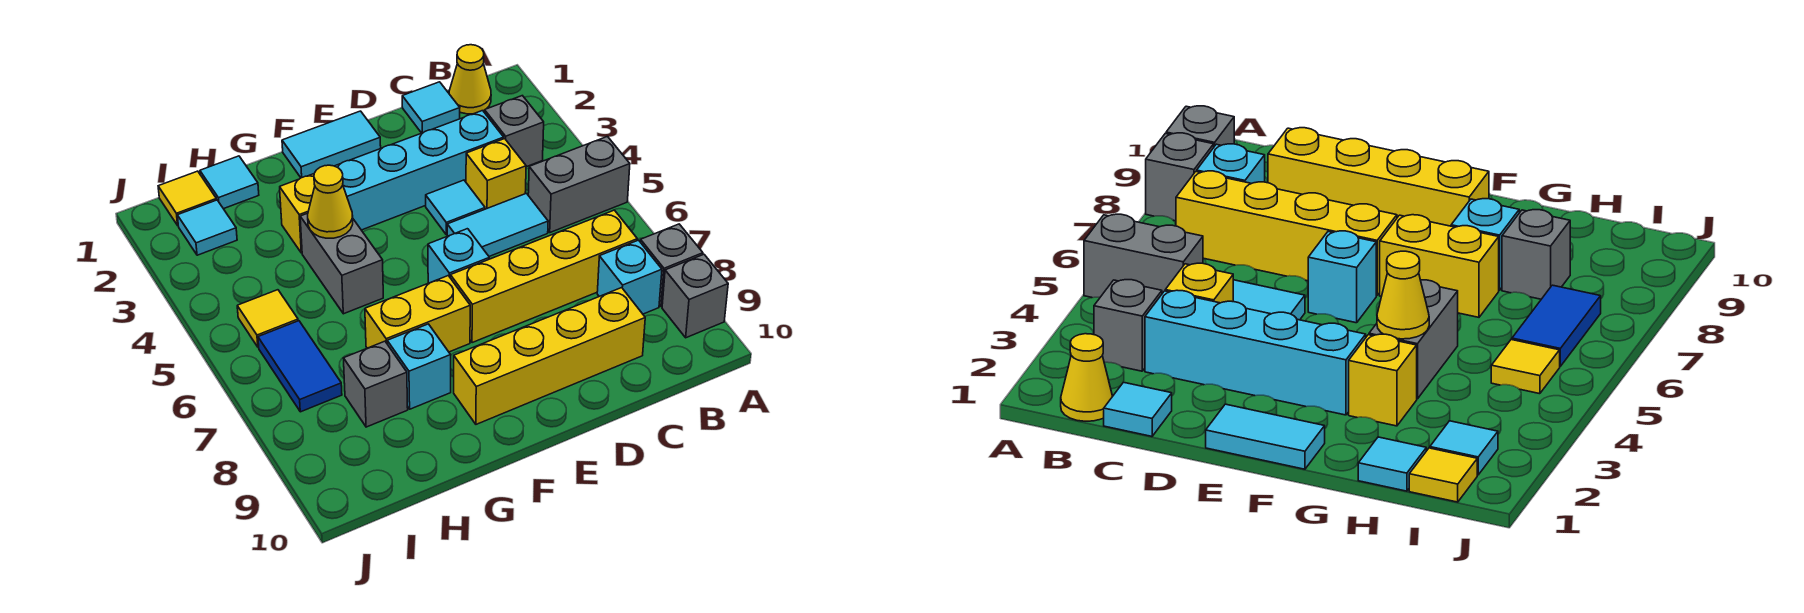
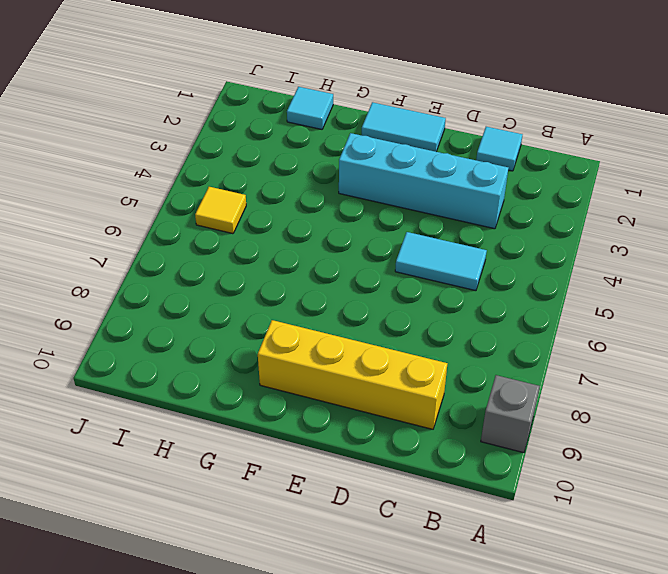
none -> grey brick A5:B5 level 1
none -> grey brick A8 level 1
none -> yellow cone B1 level 1

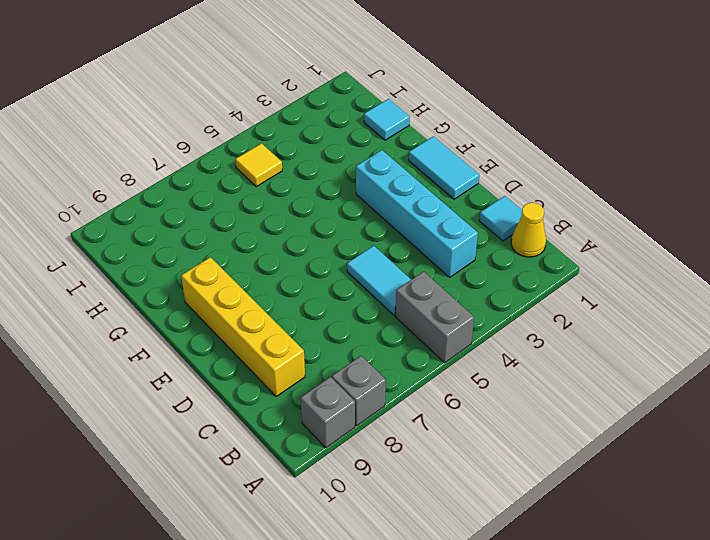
none -> grey brick B3 level 1
none -> yellow brick B7:E7 level 1
none -> cyan brick B8 level 1

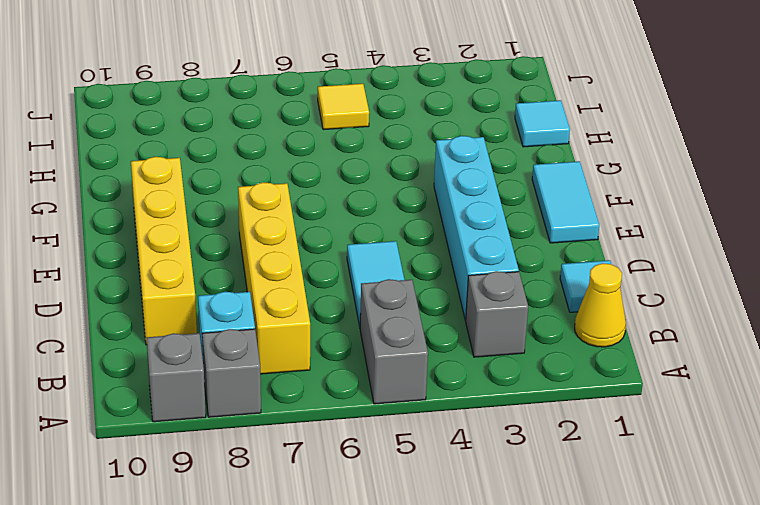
none -> yellow brick C4 level 1
none -> cyan tile D4 level 1
none -> cyan brick E6 level 1

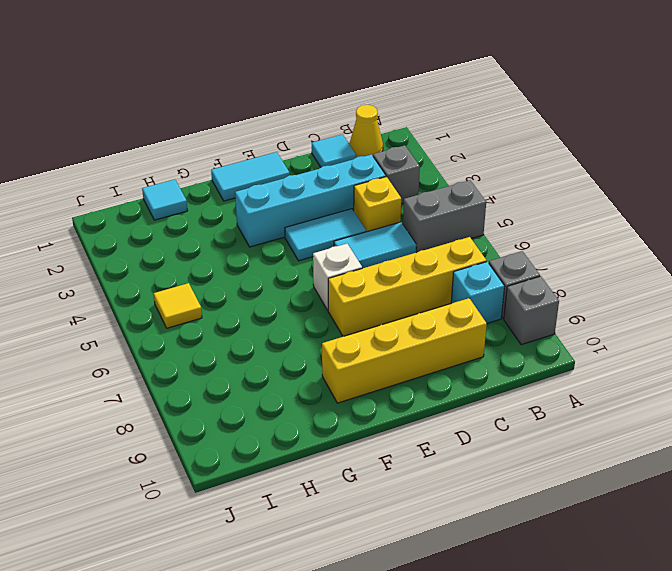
cyan tile D4:E4 level 1 -> cyan tile D4 level 1
white brick E6 level 1 -> cyan brick E6 level 1
none -> yellow brick F7:G7 level 1
none -> yellow brick G3 level 1
none -> grey brick G4:G5 level 1

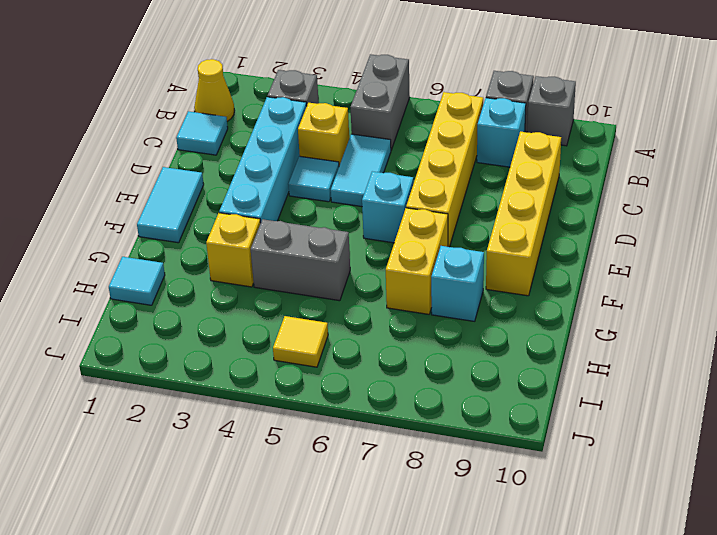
none -> grey brick H8 level 1
none -> yellow tile I1 level 1
none -> cyan tile I2 level 1

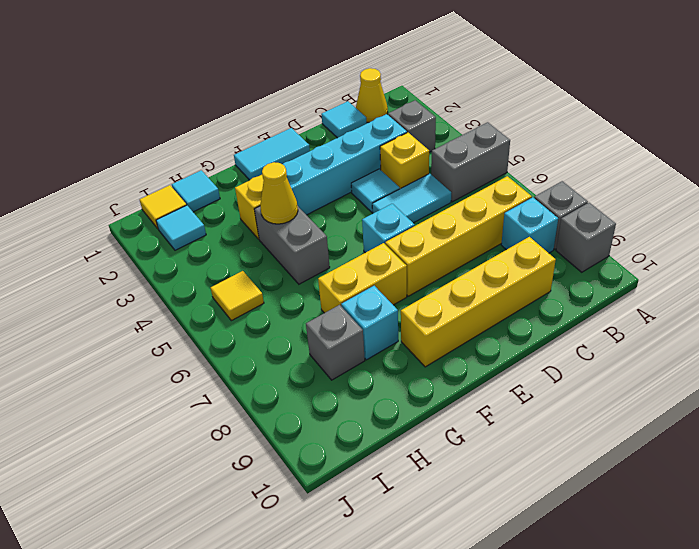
none -> blue tile I6:I7 level 1

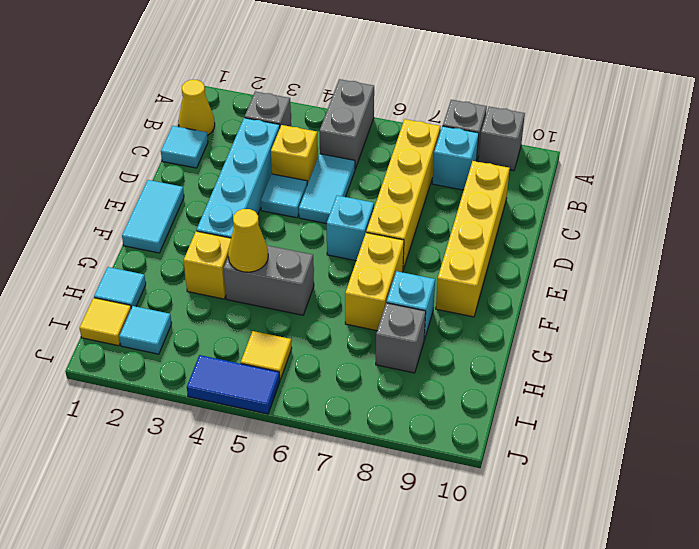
blue tile J4:J5 level 1 -> blue tile I6:I7 level 1

